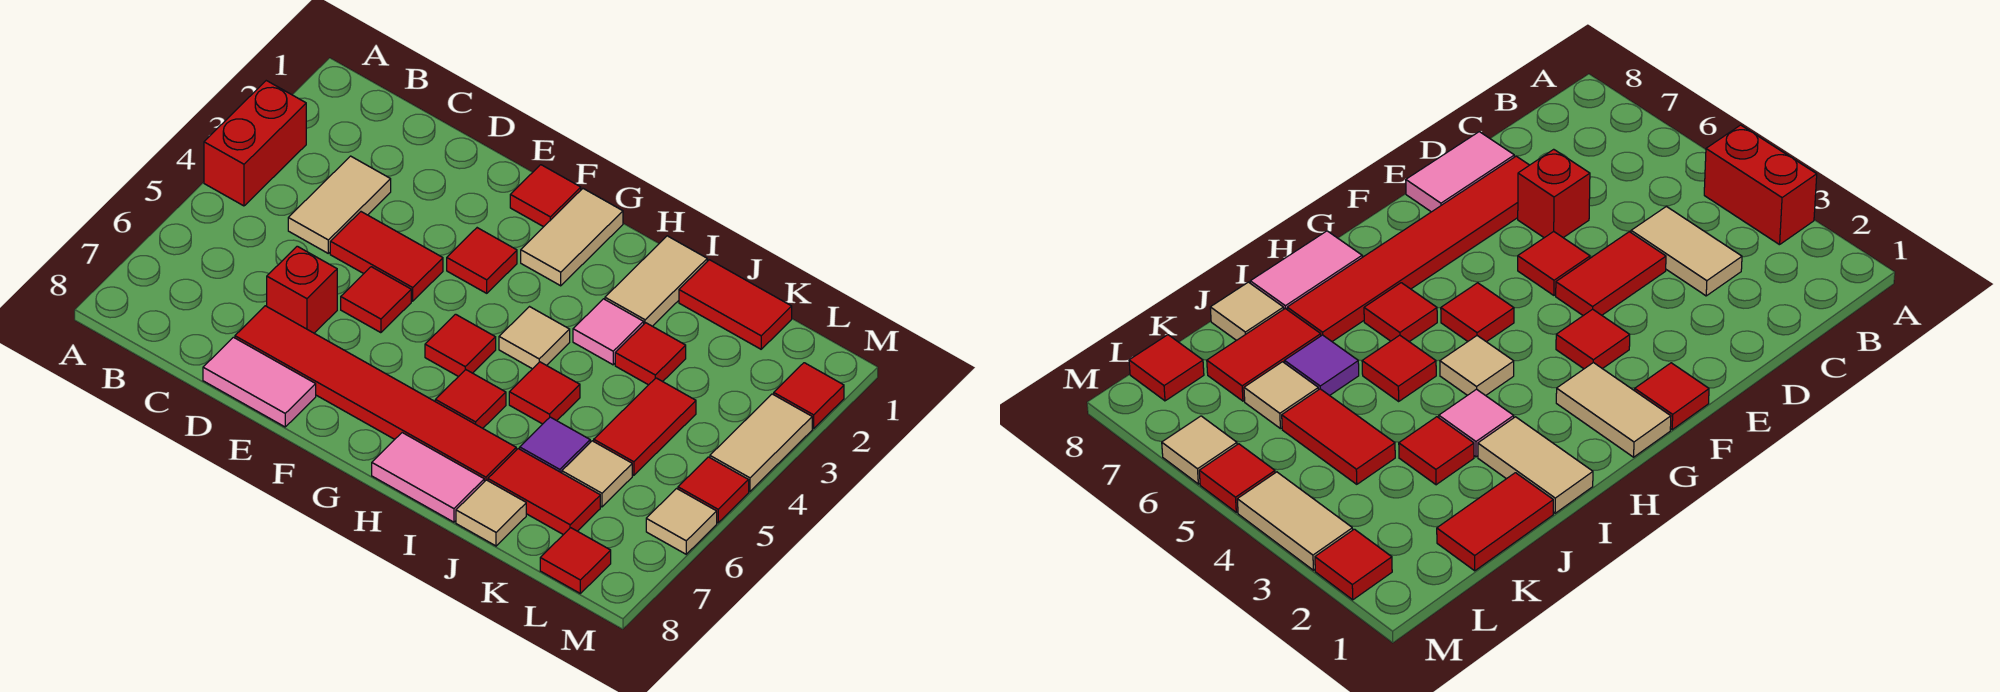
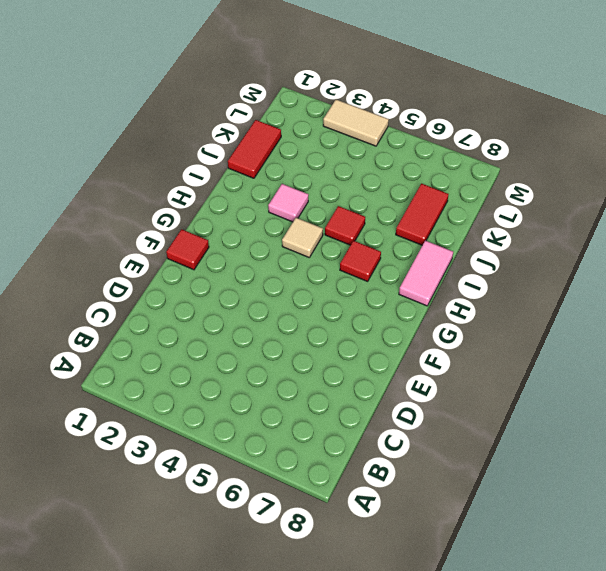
none -> red brick A3:A4 level 1
none -> tan tile C3:C4 level 1
none -> red tile D4:E4 level 1

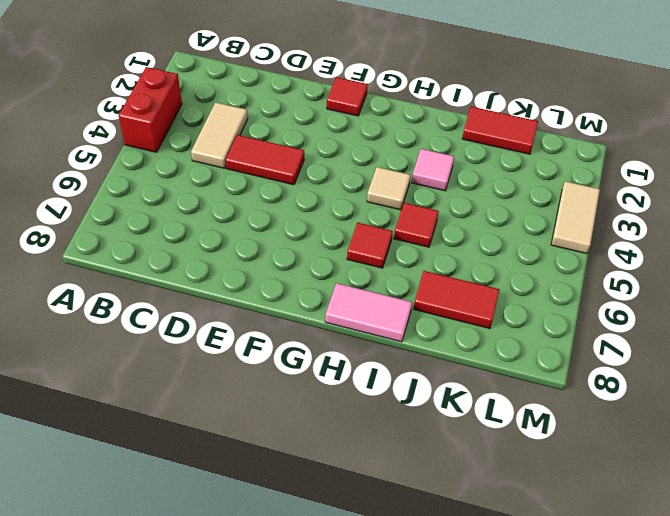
none -> red brick D6 level 1
none -> red tile D7:I7 level 1
none -> pink tile D8:E8 level 1

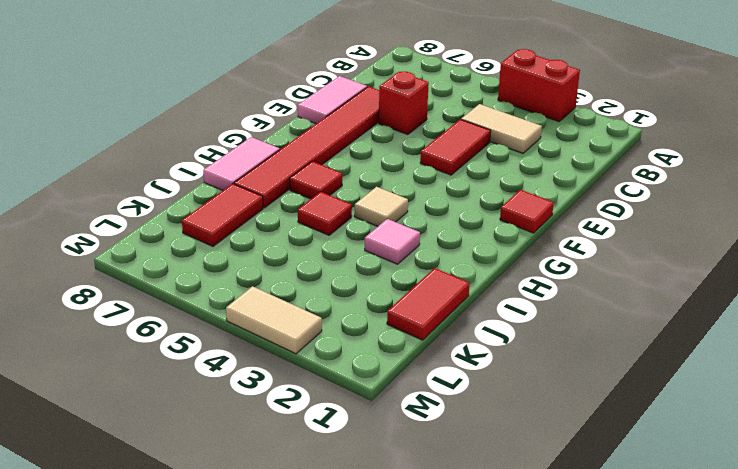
none -> red tile E5 level 1
none -> red tile F3 level 1
none -> tan tile G1:G2 level 1

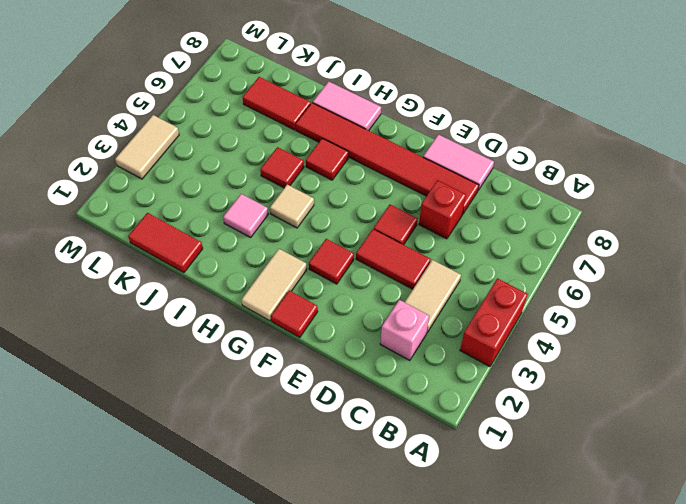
pink brick C2 level 1 -> none
none -> red tile G5 level 1
none -> tan tile I1:I2 level 1
none -> red tile J3 level 1

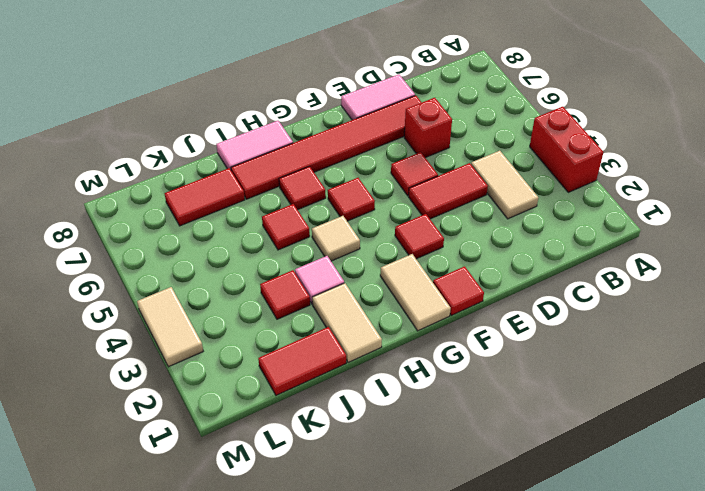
none -> purple tile J6 level 1
none -> tan tile J8 level 1
none -> red tile K4:K5 level 1

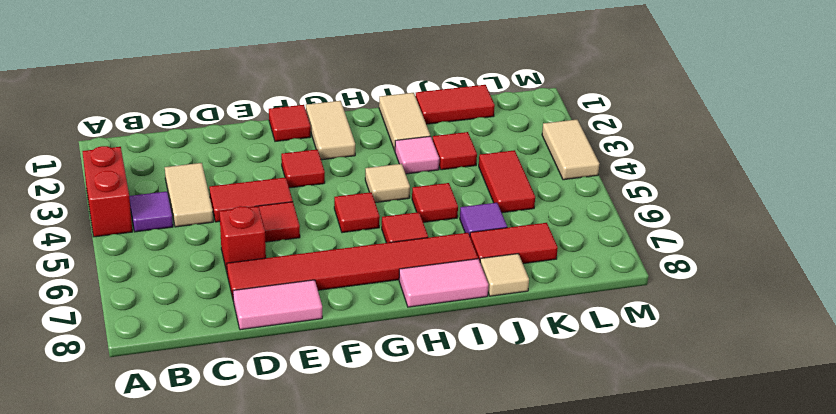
purple tile B4 level 1 -> none
none -> tan tile K6 level 1
none -> red tile L8 level 1
none -> red tile M2 level 1

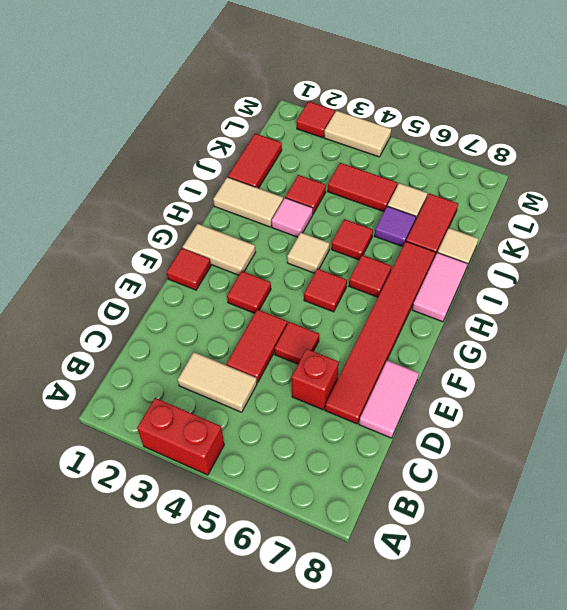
none -> red tile L8 level 1
none -> red tile M5 level 1
none -> tan tile M6 level 1

